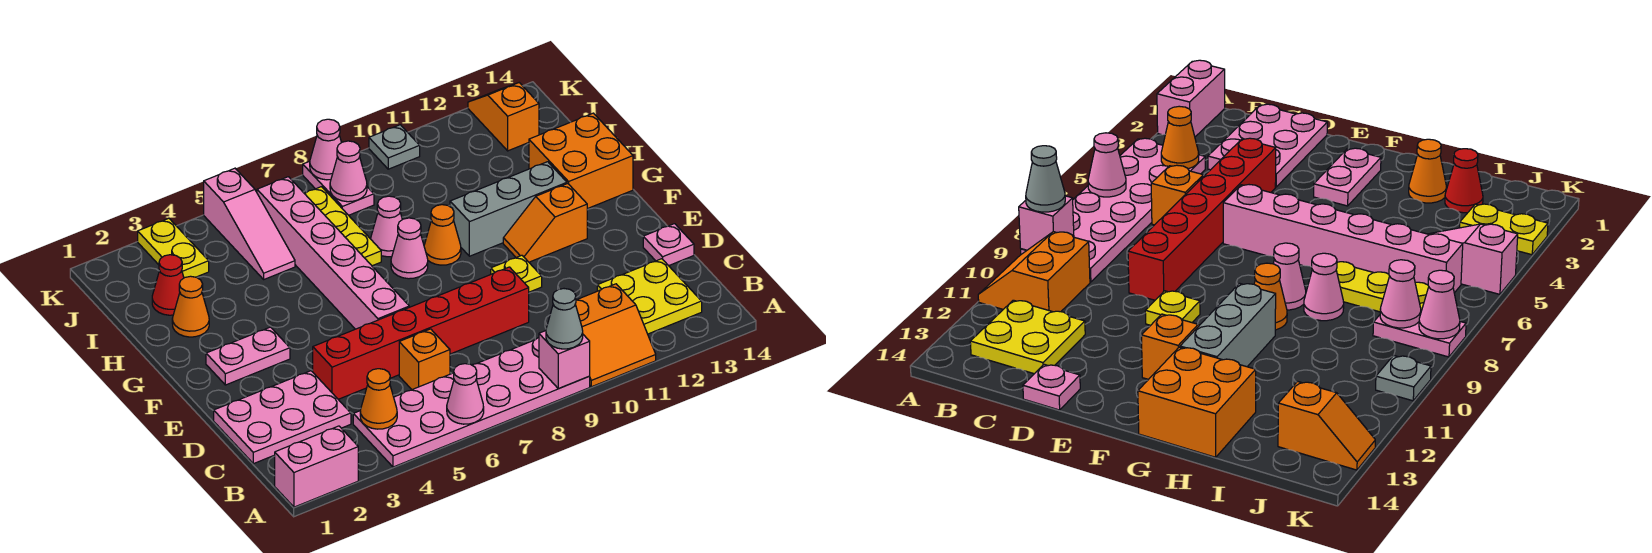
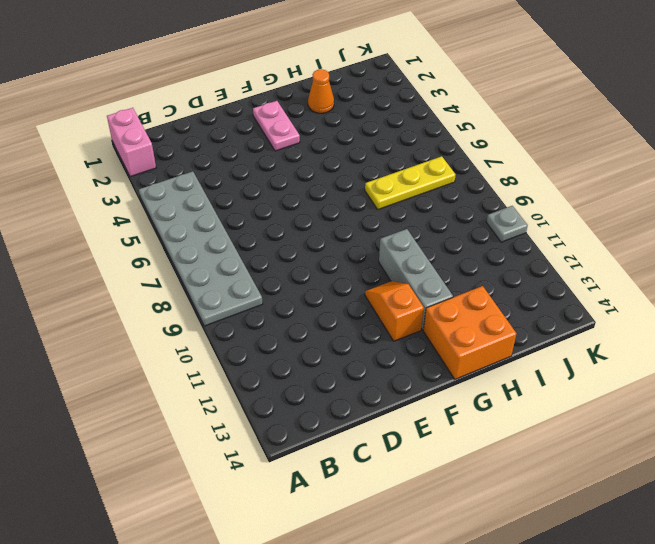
grey plate A4:B9 level 1 -> pink plate A4:B9 level 1
none -> orange slope A10:B11 level 1 top B
none -> yellow plate B12:C13 level 1
none -> pink plate C1:D3 level 1
none -> orange brick C6 level 1

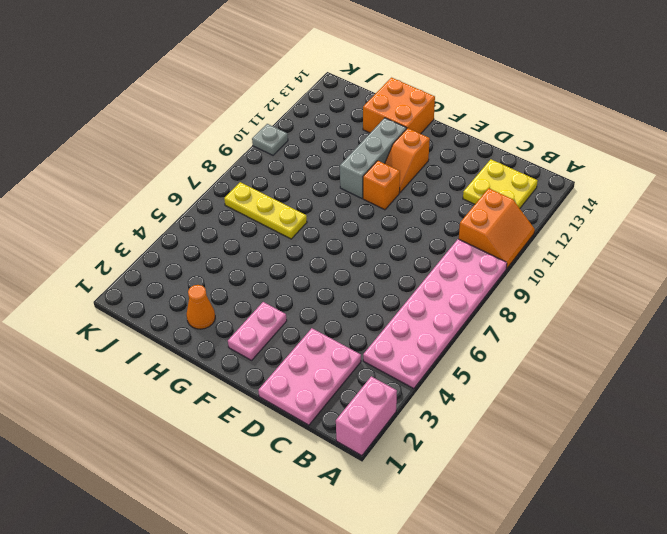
orange brick F10 level 1 -> orange brick C6 level 1
none -> red brick D4:D9 level 1
none -> pink plate D14 level 1
none -> pink brick E6:J6 level 1
none -> yellow plate E10 level 1

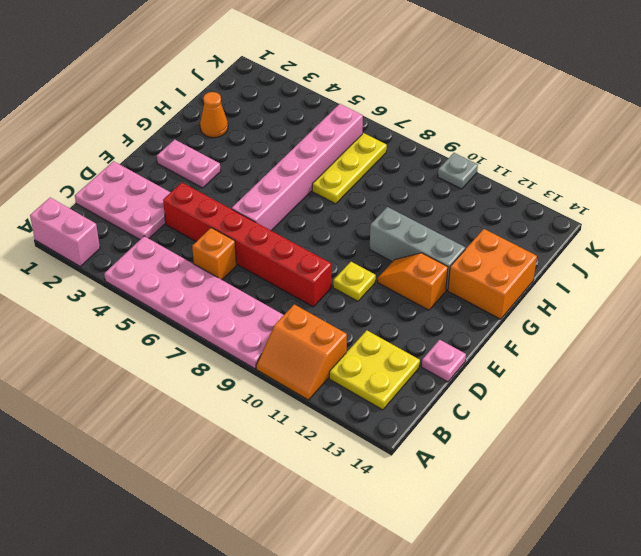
none -> pink cone G8 level 1
none -> orange cone G9 level 1
none -> pink cone H8 level 1
none -> red cone I2 level 1

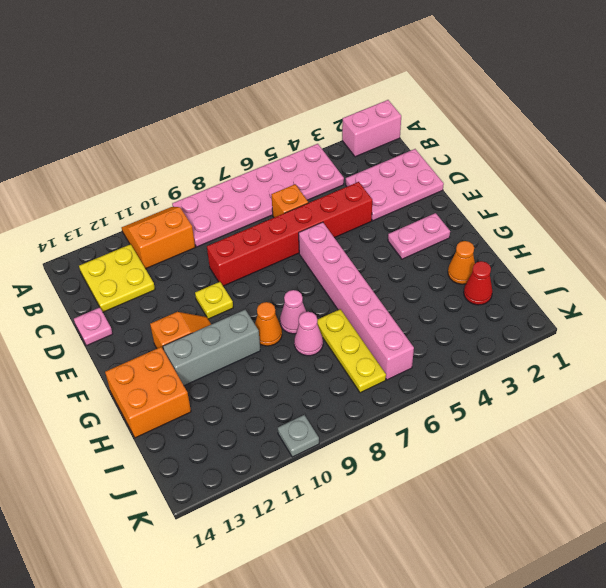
none -> pink slope I5:K5 level 1 top K
none -> yellow plate J3:K3 level 1
none -> pink plate J8:K8 level 1
none -> orange slope J13:K13 level 1 top J

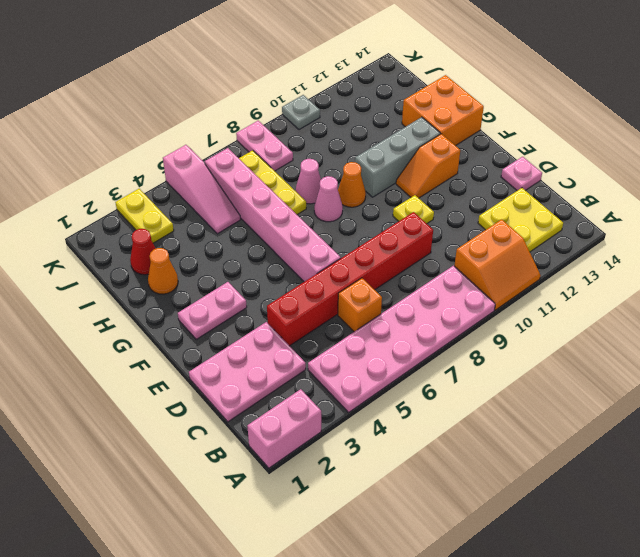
none -> orange slope J13:K13 level 1 top J
none -> pink cone A6 level 2
none -> pink brick A9 level 2
none -> orange cone B4 level 2

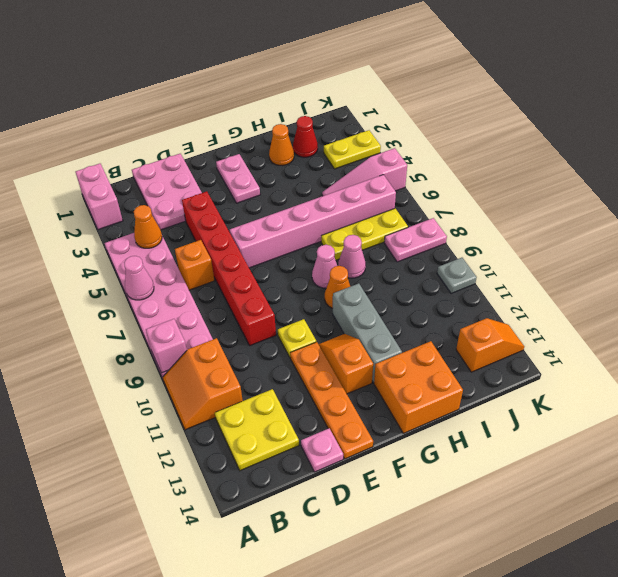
orange plate E11:E14 level 1 -> none
none -> pink cone J8 level 2
none -> pink cone K8 level 2
none -> grey cone A9 level 3

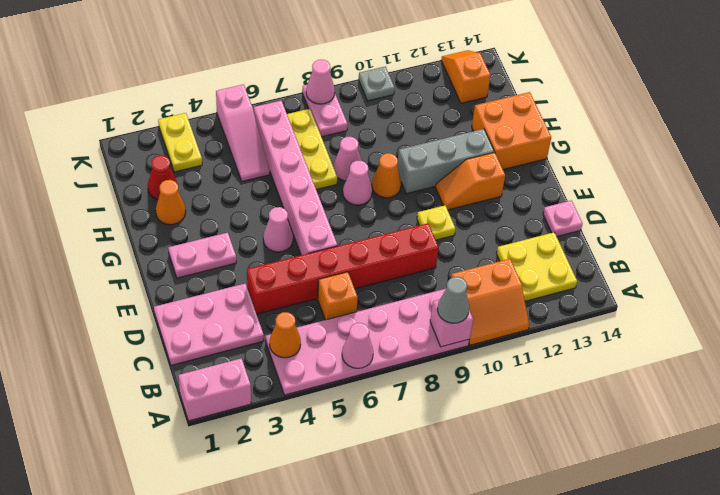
pink cone F5 level 1 -> pink cone J8 level 2

